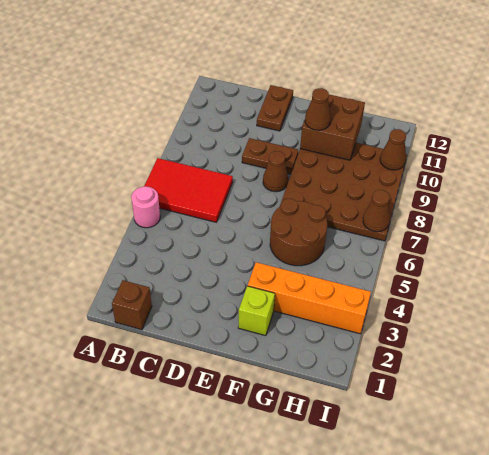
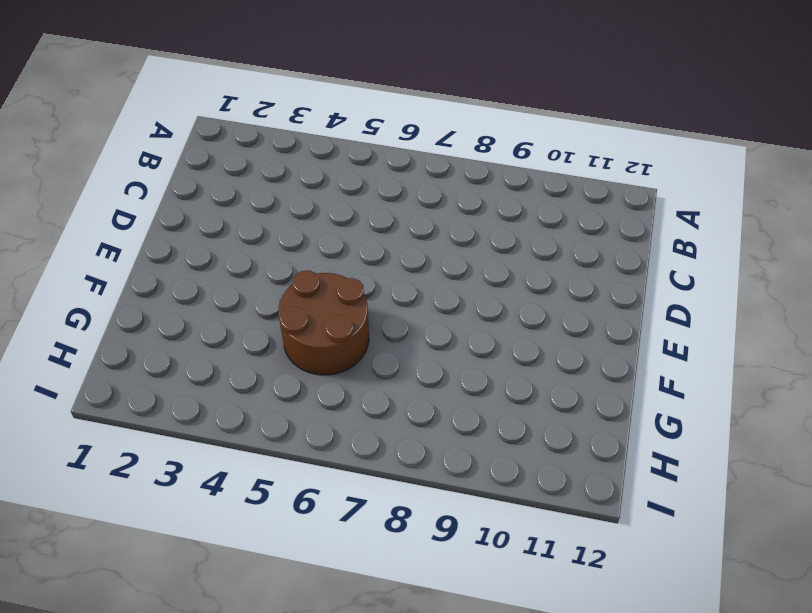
none -> pink round brick A5 level 1
none -> red tile A6:C7 level 1
none -> brown brick B1 level 1

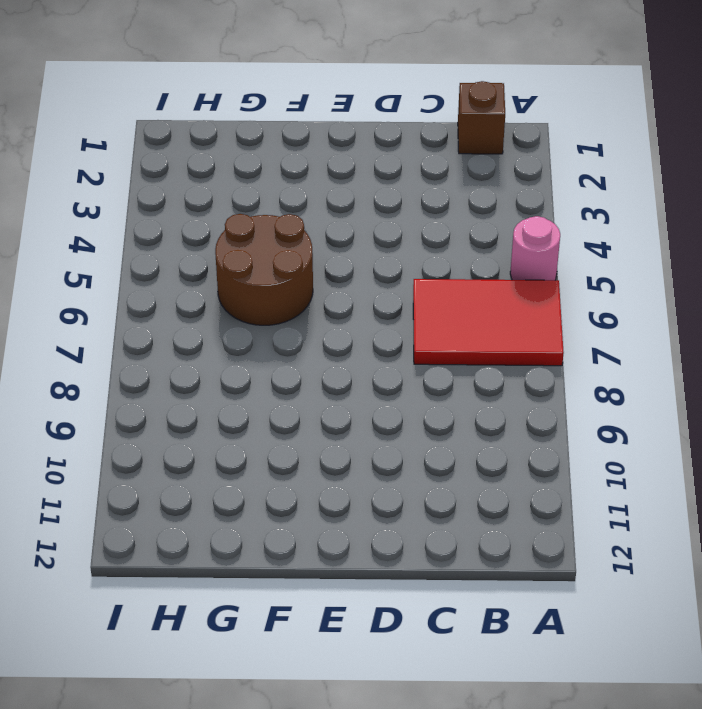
none -> brown plate D9:E9 level 1
none -> brown plate D11:D12 level 1
none -> brown cone E8 level 1

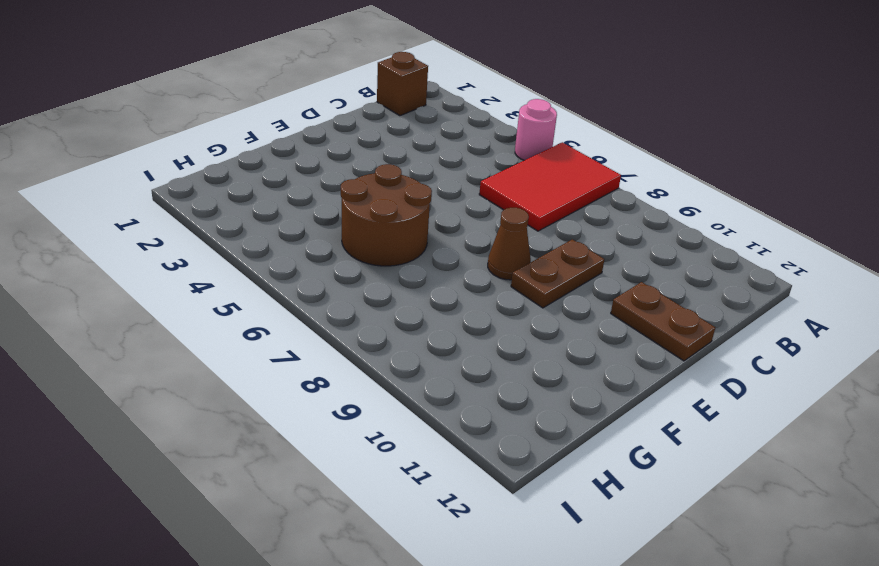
none -> lime brick F2 level 1
none -> orange brick F3:I3 level 1
none -> brown plate F7:I10 level 1

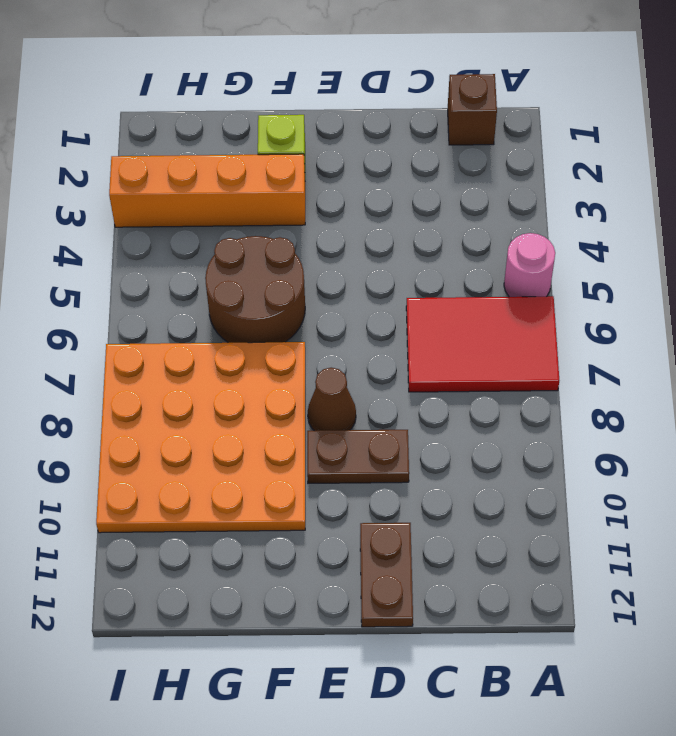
orange plate F7:I10 level 1 -> brown plate F7:I10 level 1
none -> brown brick F10:G11 level 2
none -> brown cone I7 level 2
none -> brown cone I10 level 2

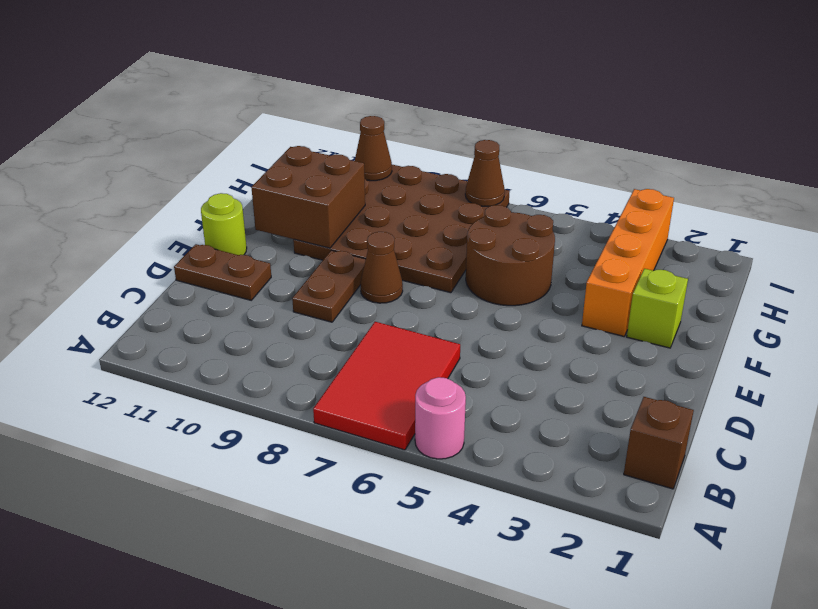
lime round brick E12 level 1 -> none
none -> brown cone F10 level 3

